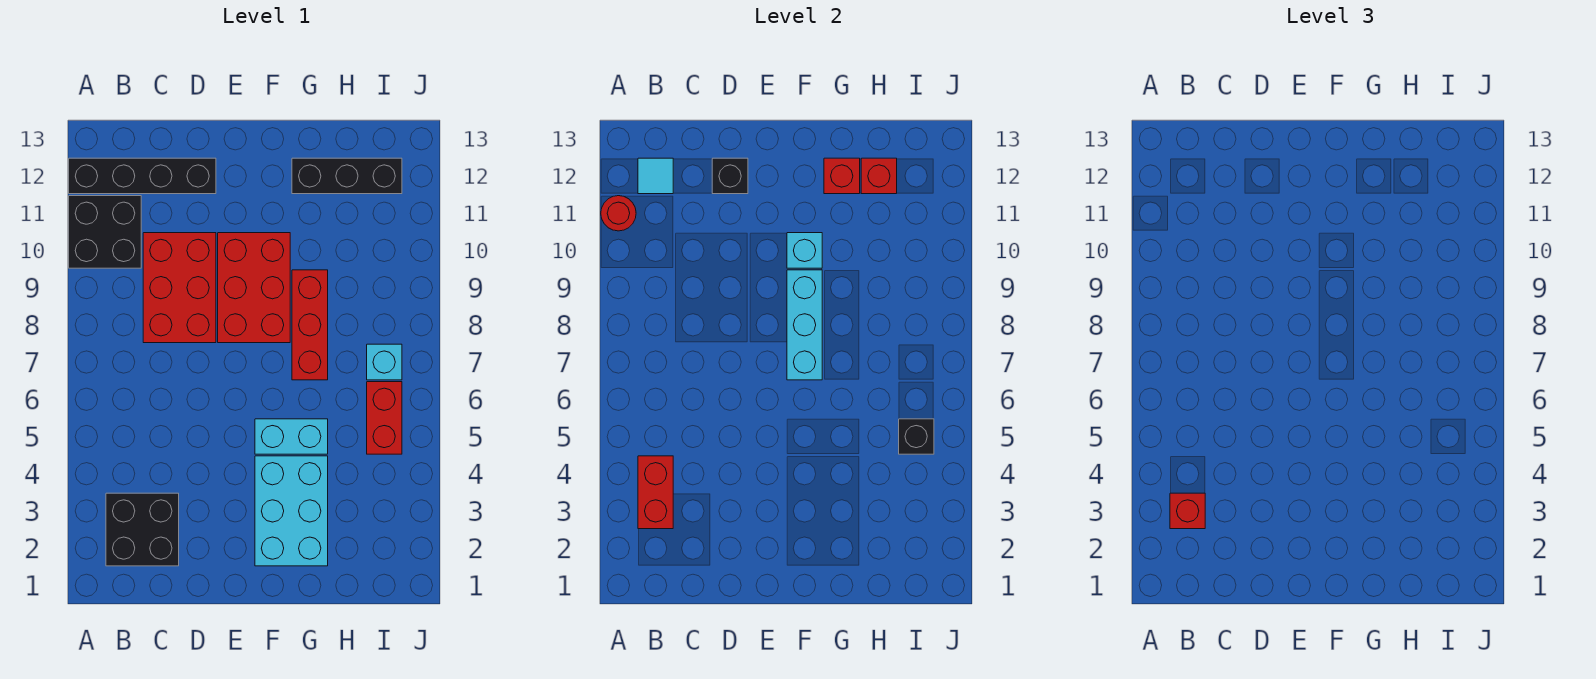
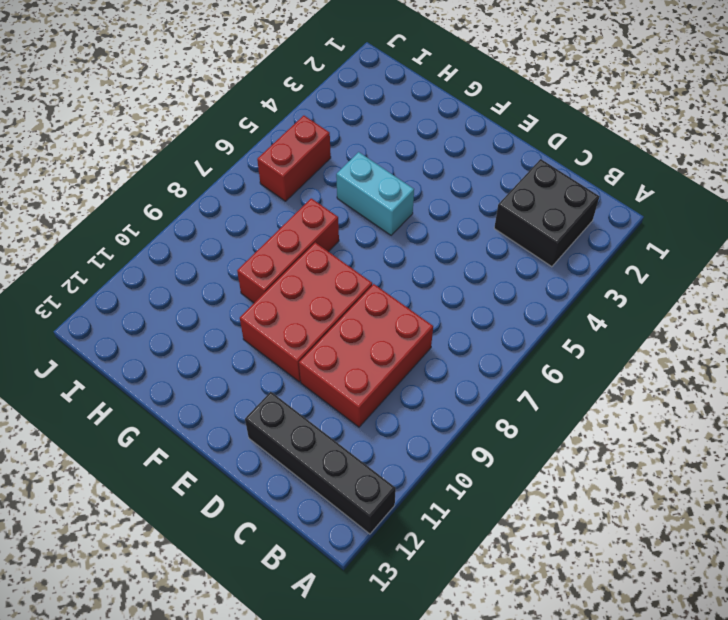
none -> black brick A10:B11 level 1
none -> cyan brick F2:G4 level 1
none -> black brick G12:I12 level 1

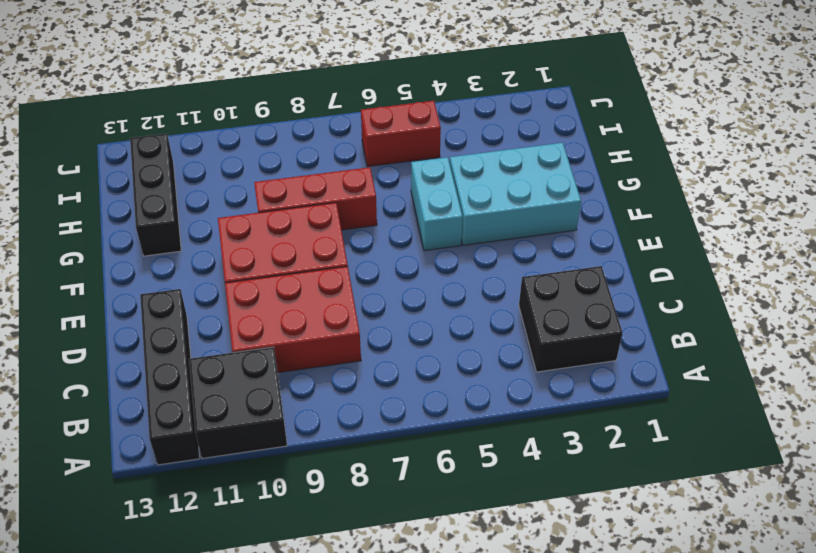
none -> cyan brick I7 level 1
none -> red round brick A11 level 2
none -> red brick B3:B4 level 2

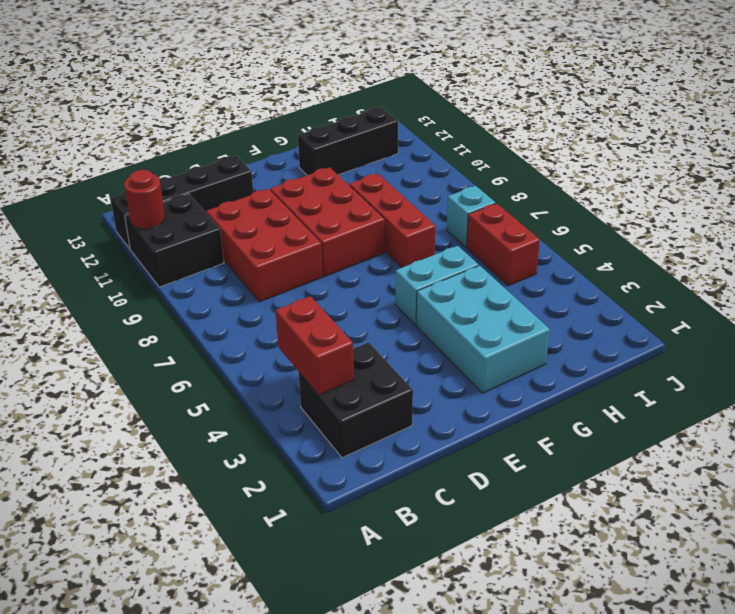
none -> cyan tile B12 level 2
none -> black brick D12 level 2
none -> cyan brick F7:F9 level 2

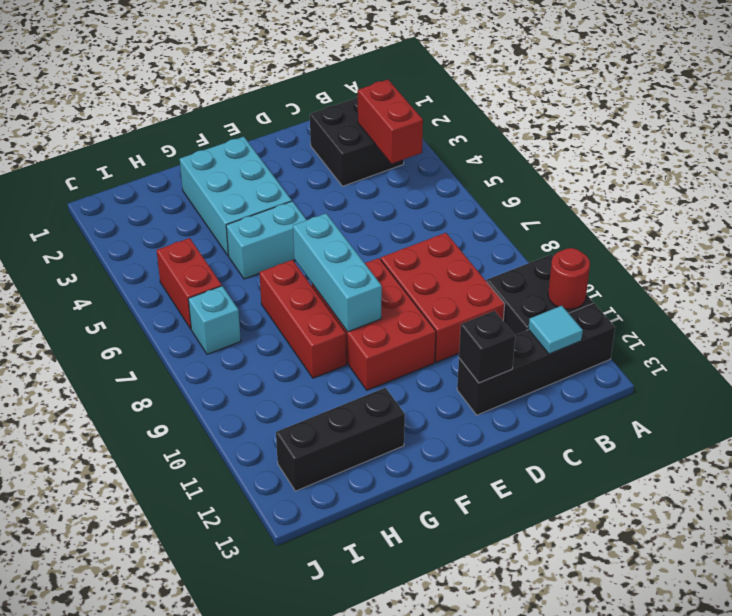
none -> cyan brick F10 level 2
none -> red brick G12 level 2
none -> red brick H12 level 2

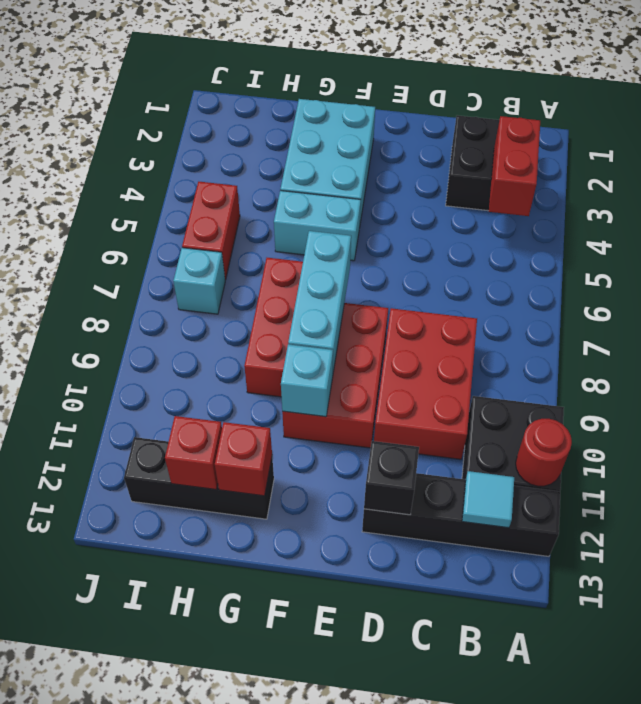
none -> black brick I5 level 2
none -> red brick B3 level 3

